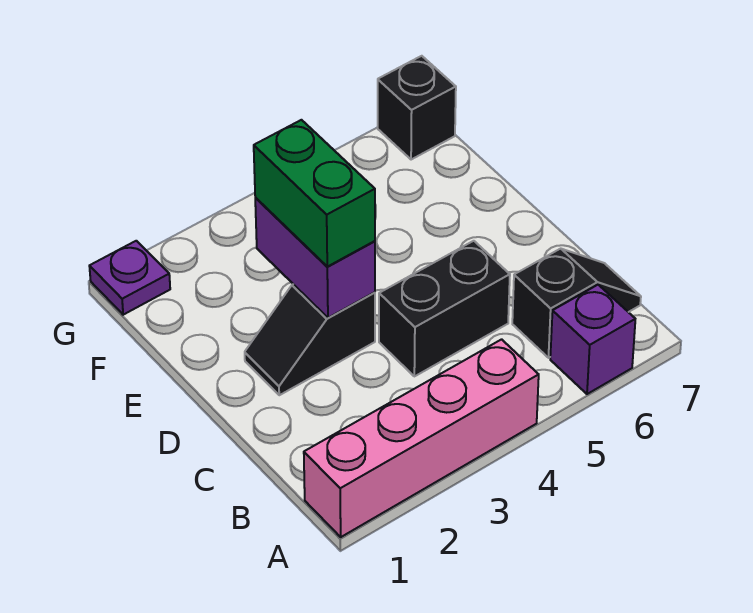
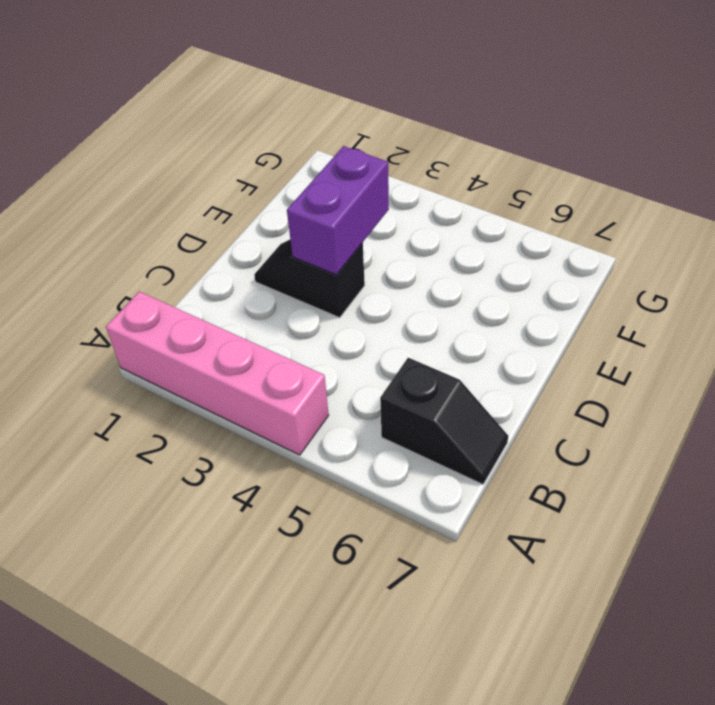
none -> purple brick A6 level 1
none -> black brick C4:C5 level 1

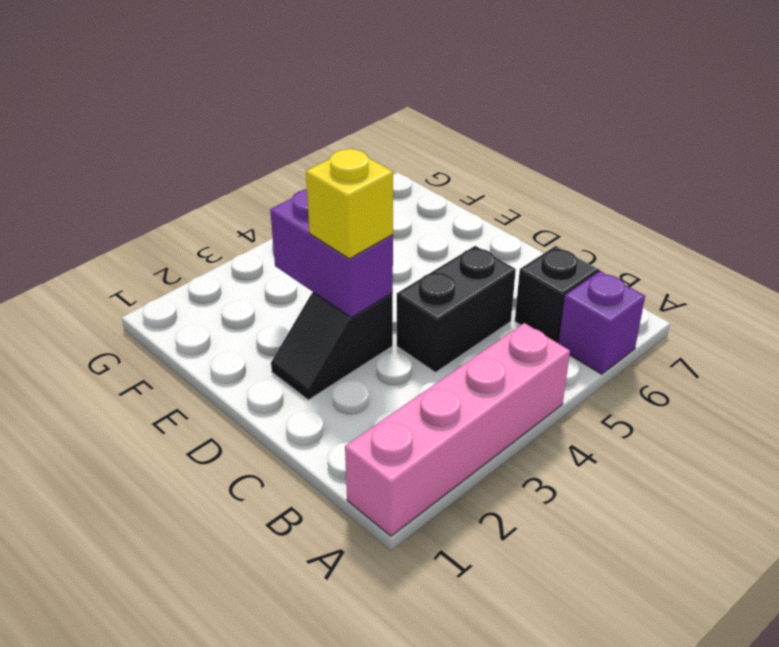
yellow brick D3 level 3 -> green brick D3:E3 level 3
none -> purple plate G1 level 1
none -> black brick G7 level 1

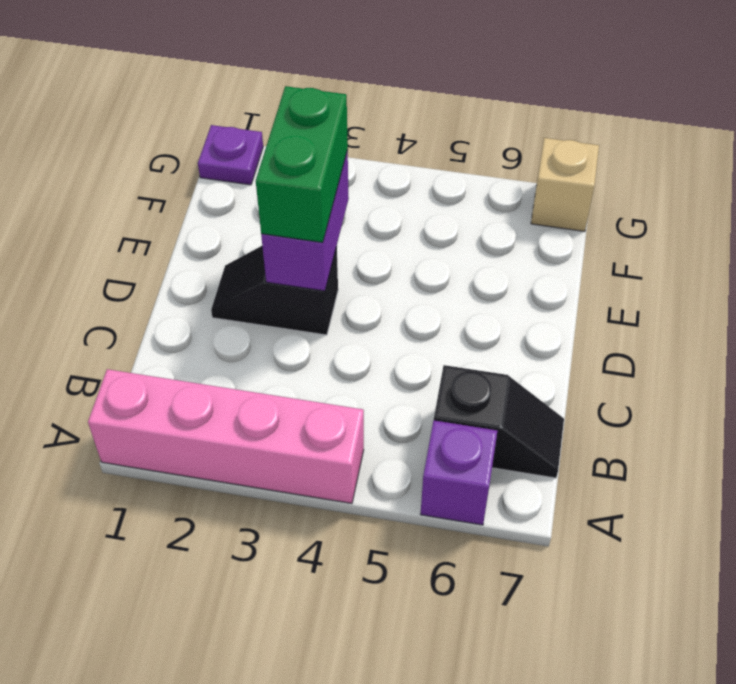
tan brick G7 level 1 -> black brick G7 level 1
none -> black brick C4:C5 level 1

